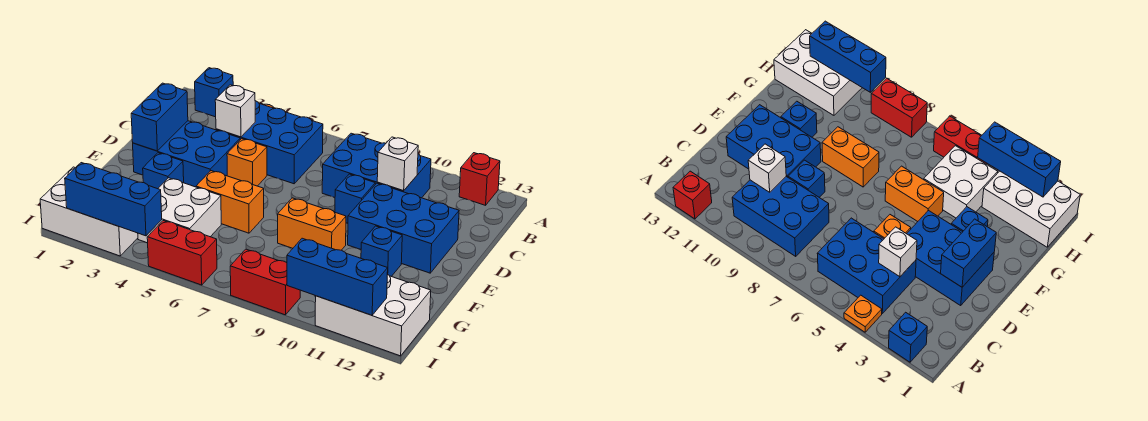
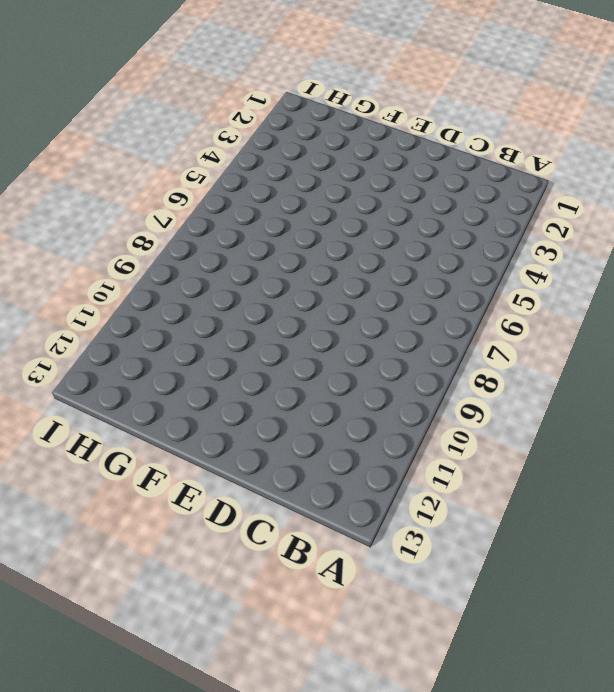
none -> blue brick A2 level 1
none -> orange plate A4 level 1
none -> red brick A12 level 1

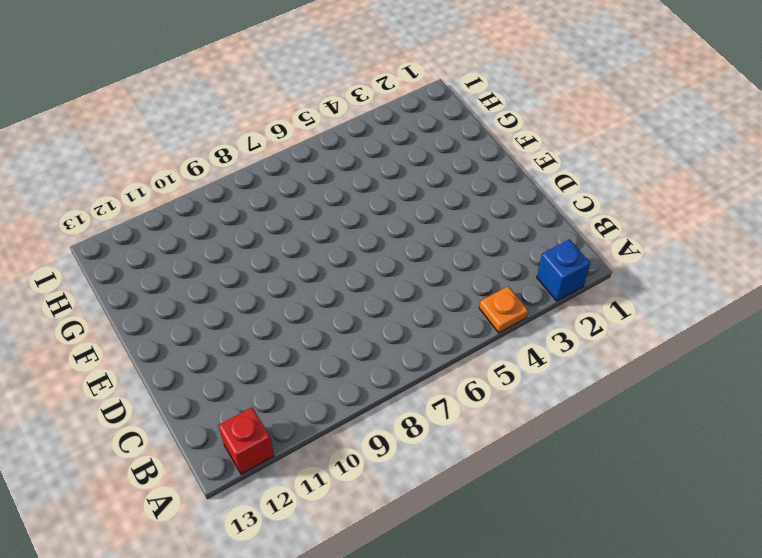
none -> blue brick B4:C6 level 1
none -> blue brick B8:C10 level 1
none -> blue brick D2:E4 level 1

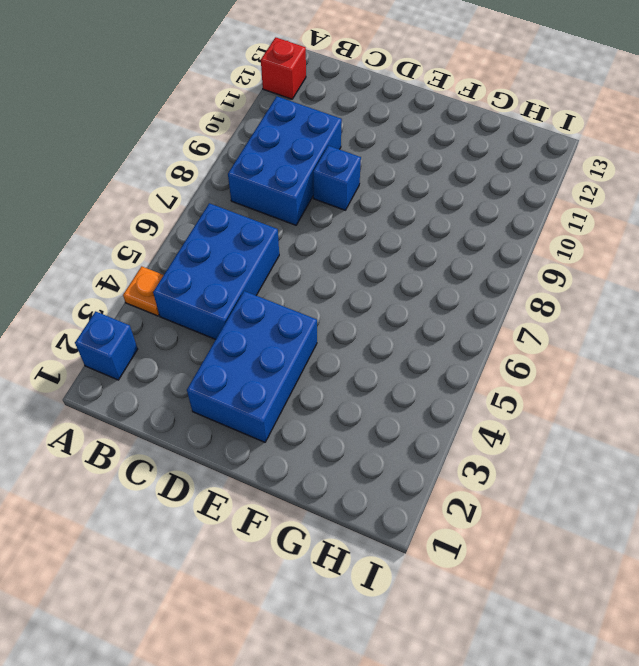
none -> orange brick D5 level 1
none -> blue brick D10:E12 level 1
none -> blue brick F3 level 1

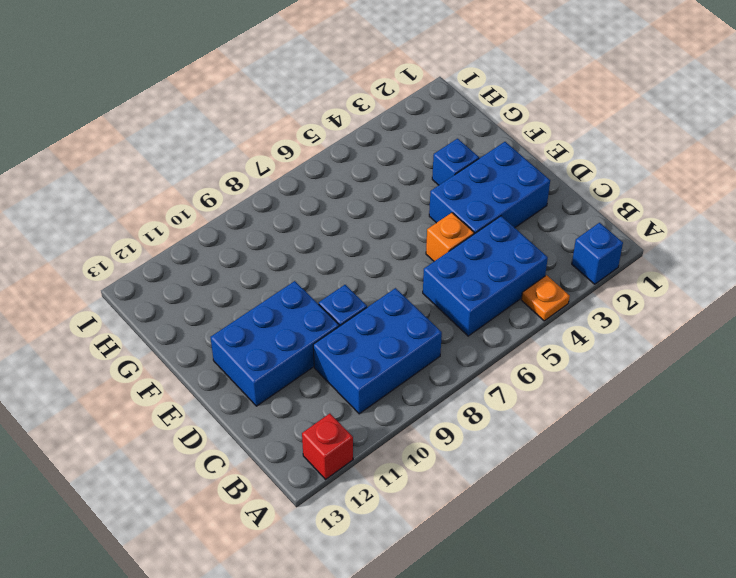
none -> orange brick F5:F6 level 1
none -> orange brick F8:F9 level 1
none -> blue brick F11 level 1

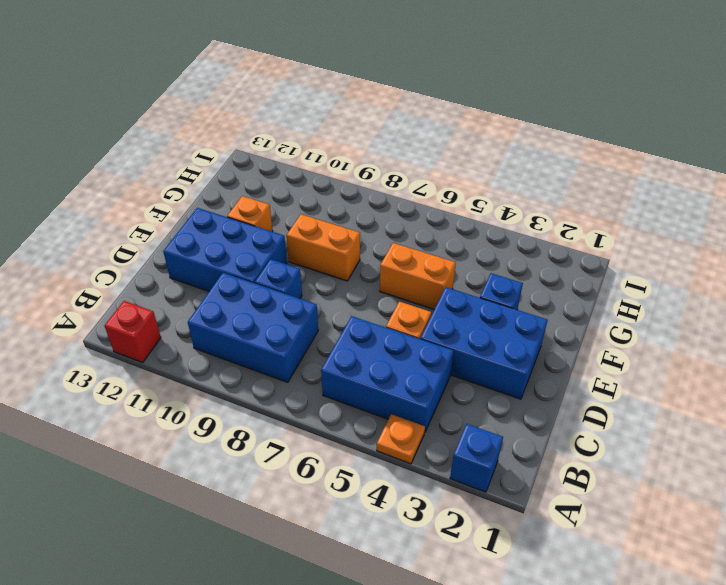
orange brick F11 level 1 -> blue brick F11 level 1
none -> white brick G4:H5 level 1
none -> white brick H1:I3 level 1
none -> white brick H11:I13 level 1

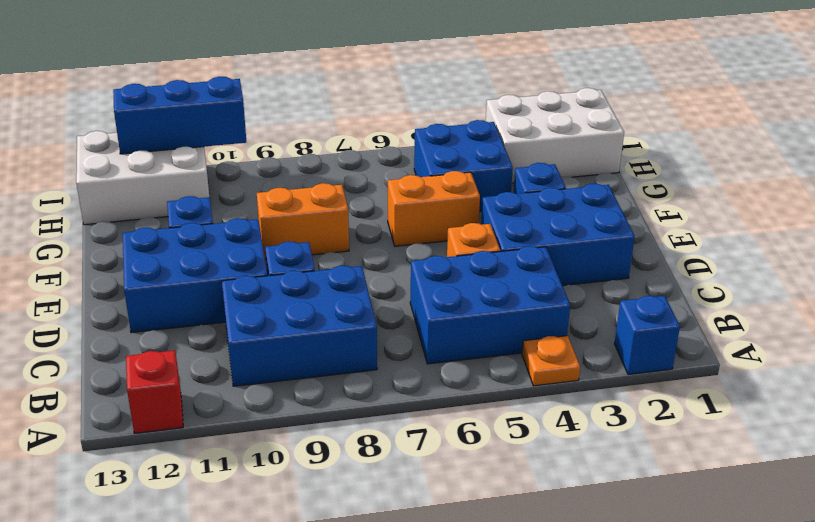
blue brick G4:H5 level 1 -> white brick G4:H5 level 1
none -> red brick I5:I6 level 1
none -> red brick I8:I9 level 1
none -> white brick C4 level 2

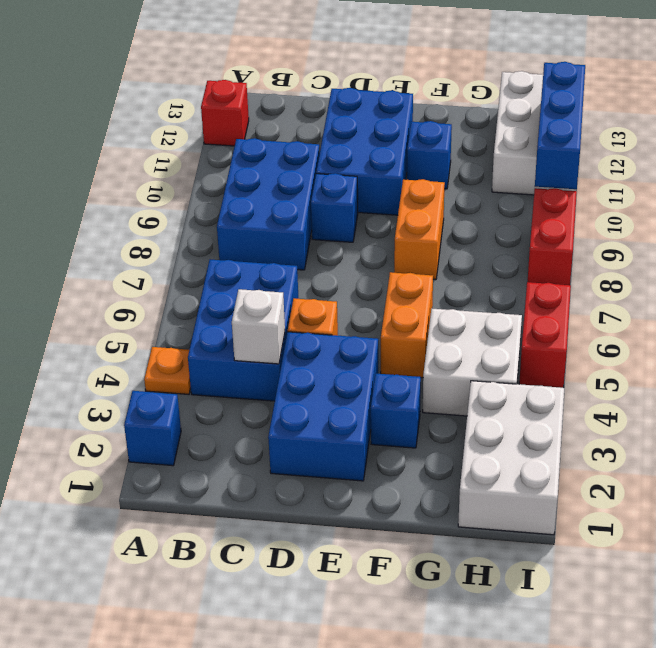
none -> white brick C10 level 2
none -> blue brick D2:E2 level 2
none -> blue brick I2:I4 level 2

